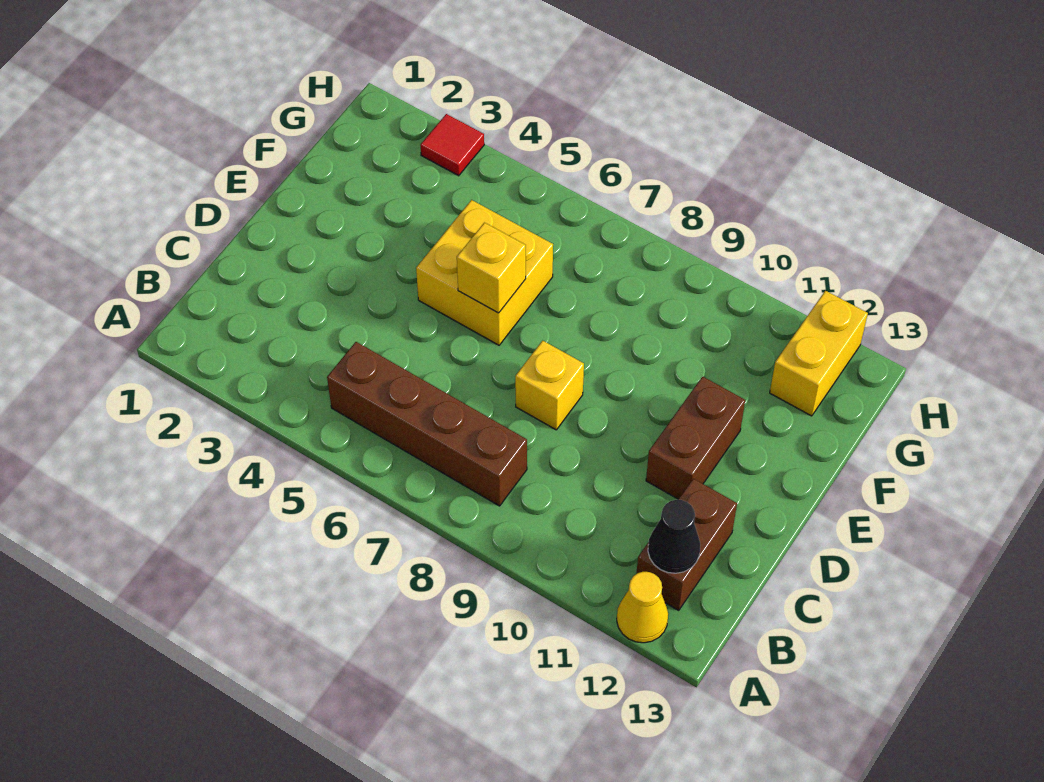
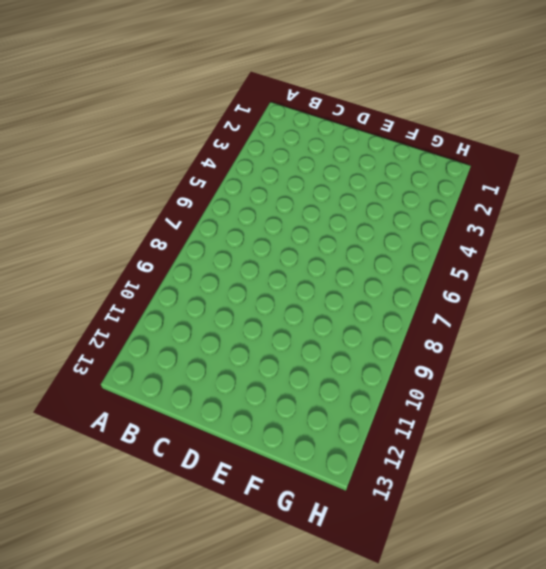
none -> yellow cone A12 level 1
none -> brown brick B5:B8 level 1

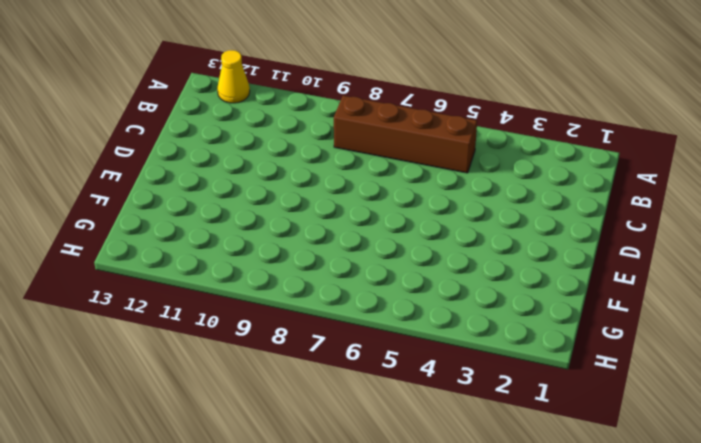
none -> brown brick B12:C12 level 1
none -> yellow brick D8 level 1

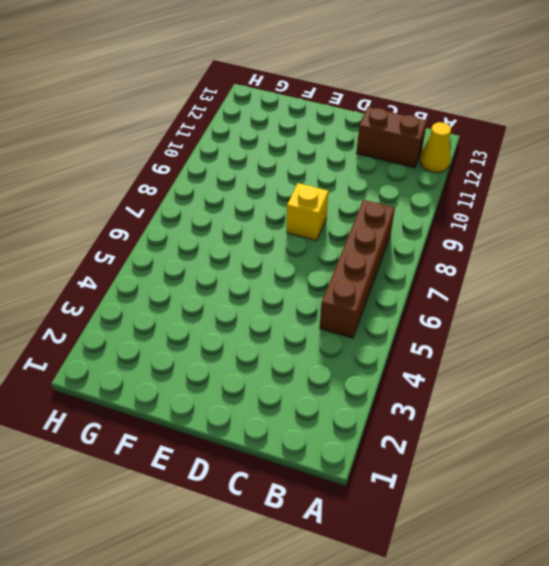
none -> brown brick D11:E11 level 1
none -> yellow brick E5:F6 level 1

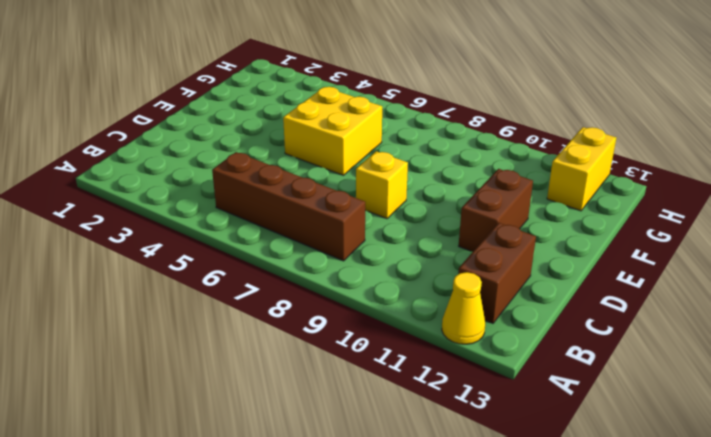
none -> red tile H3 level 1
none -> black cone B12 level 2

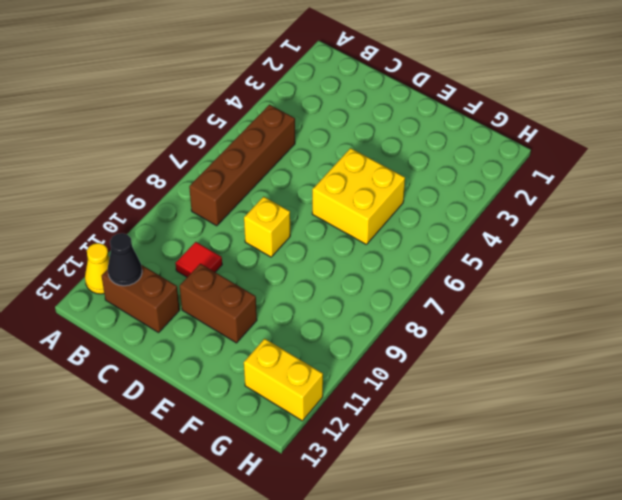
red tile C10 level 1 -> red tile H3 level 1
none -> yellow brick E6 level 2

